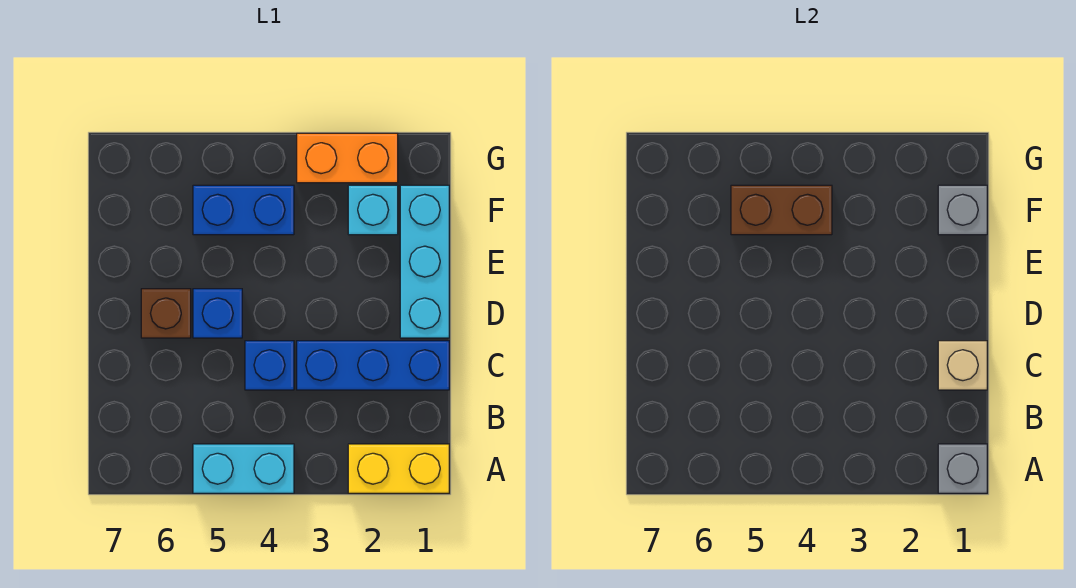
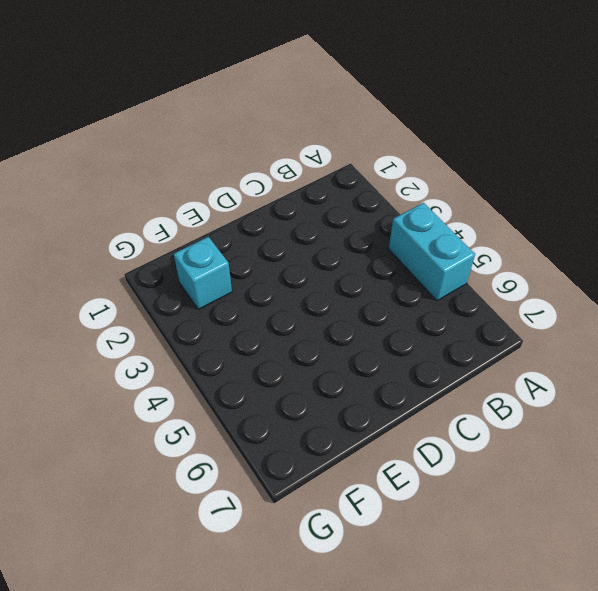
none -> yellow brick A1:A2 level 1
none -> blue brick C1:C3 level 1
none -> blue brick C4 level 1

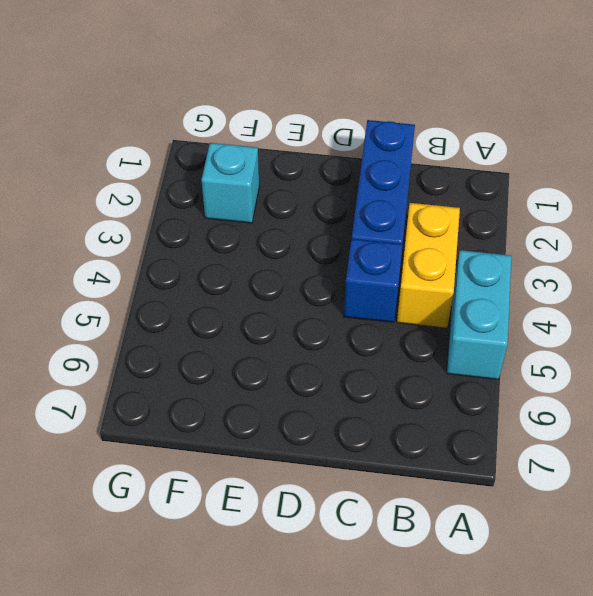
yellow brick B3:B4 level 1 -> yellow brick A1:A2 level 1
none -> cyan brick D1:F1 level 1
none -> blue brick D5 level 1
none -> brown brick D6 level 1

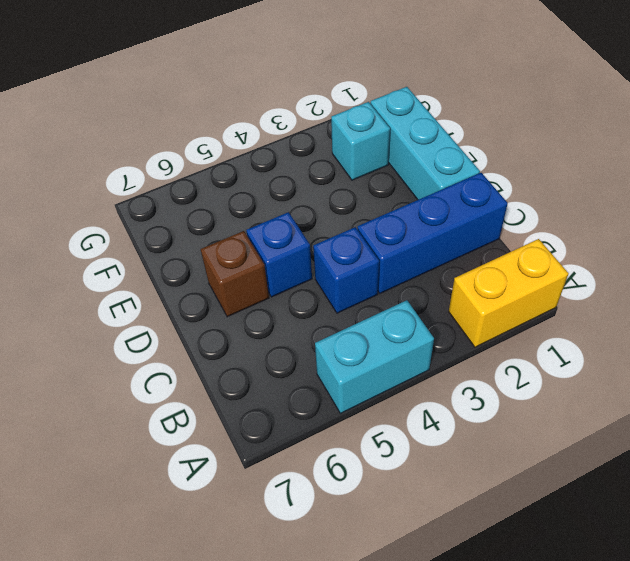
none -> blue brick F4:F5 level 1
none -> orange brick G2:G3 level 1
none -> grey brick A1 level 2

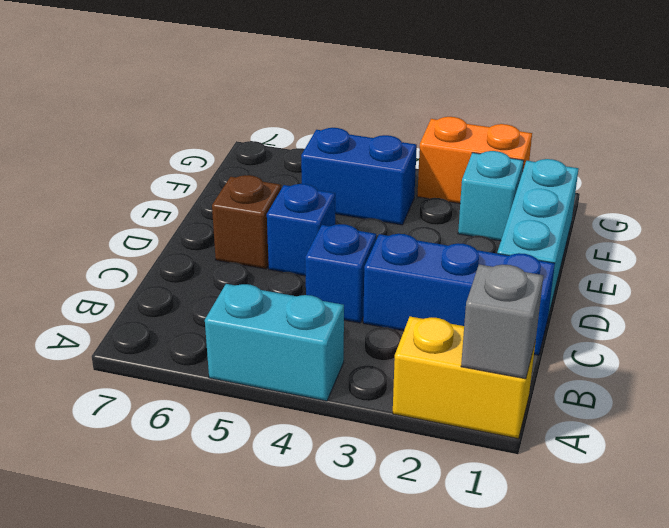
none -> tan brick C1 level 2
none -> grey brick F1 level 2
none -> brown brick F4:F5 level 2

